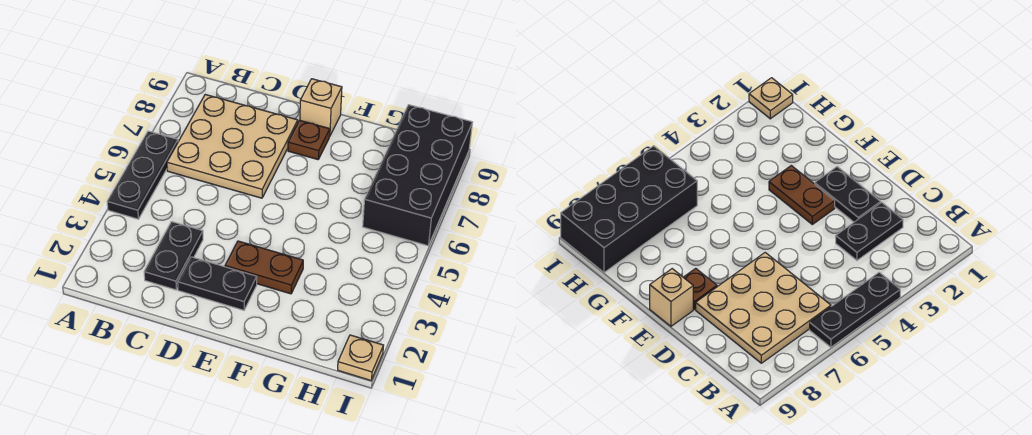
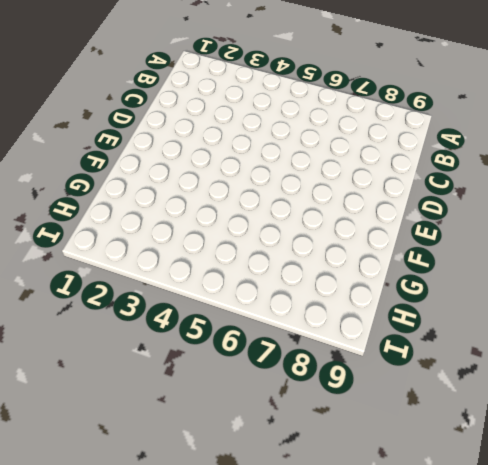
none -> black plate A4:A6 level 1
none -> tan plate B6:D8 level 1

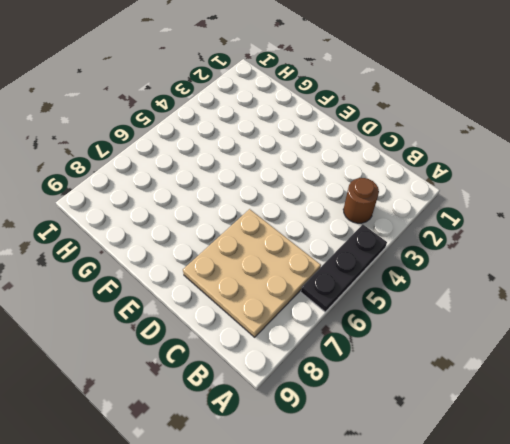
brown round brick B3 level 1 -> none
none -> black plate C2:C3 level 1
none -> black plate D2:E2 level 1

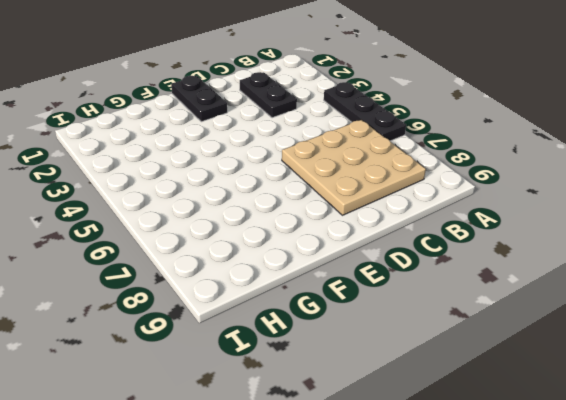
black plate E1:E2 level 1 -> black plate D2:E2 level 1
none -> brown plate E3:F3 level 1
none -> brown plate E8 level 1

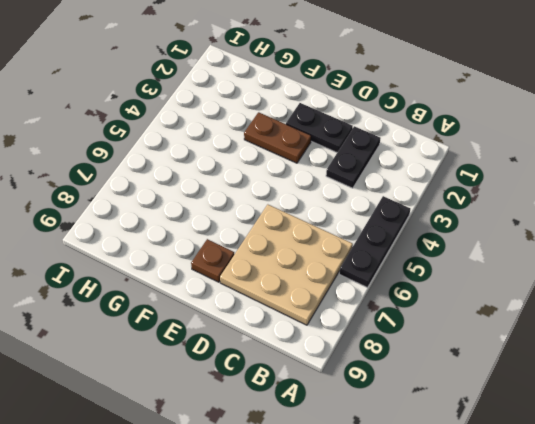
none -> tan brick E9 level 1
none -> black brick H6:I9 level 1

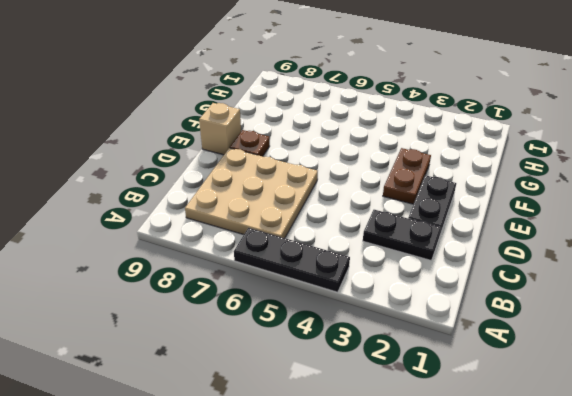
none -> black brick H6:I9 level 1
none -> tan plate I1 level 1

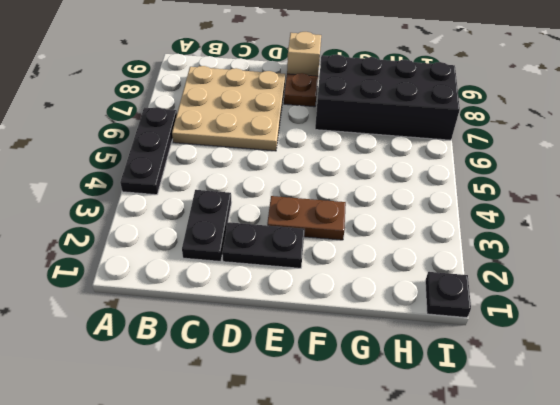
black brick F7:I8 level 1 -> black brick H6:I9 level 1
black plate I1 level 1 -> tan plate I1 level 1

